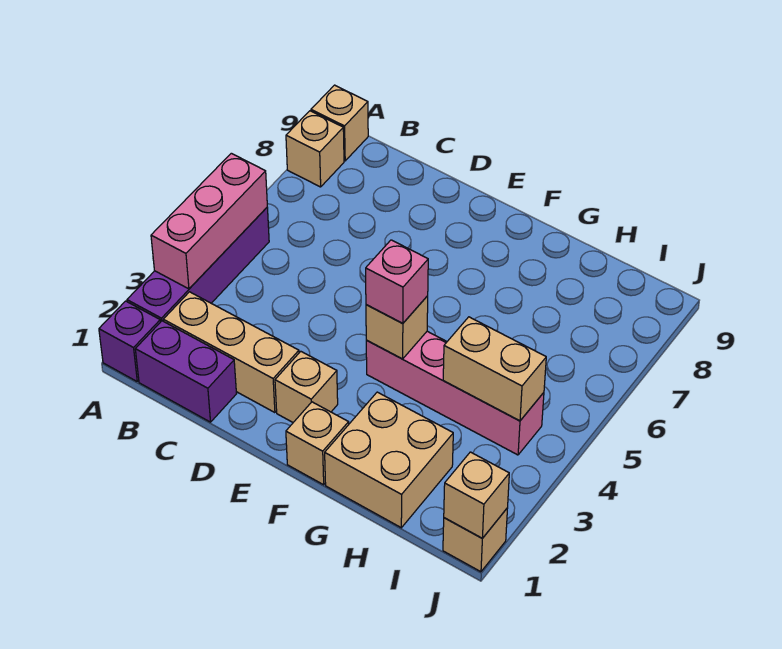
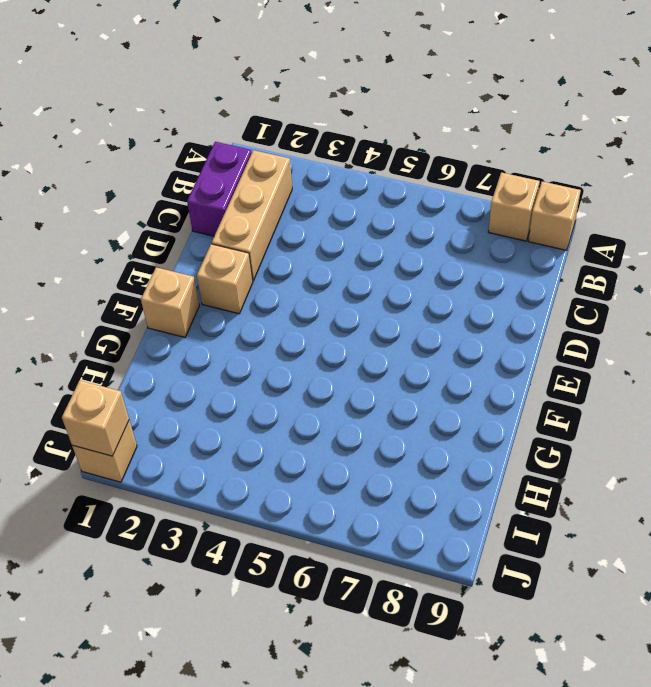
none -> purple brick A1 level 1
none -> purple brick A2:A5 level 1
none -> pink brick F4:I4 level 1

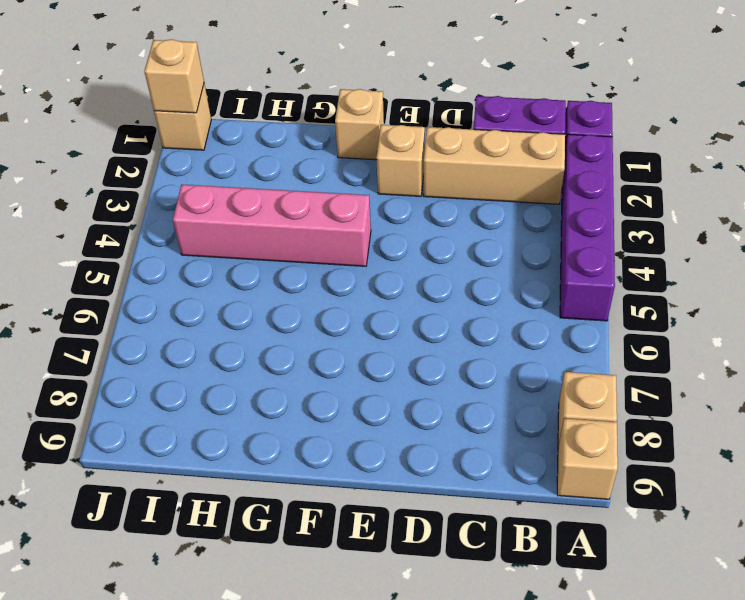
none -> tan brick G1:H2 level 1
none -> pink brick A3:A5 level 2
none -> tan brick F4 level 2

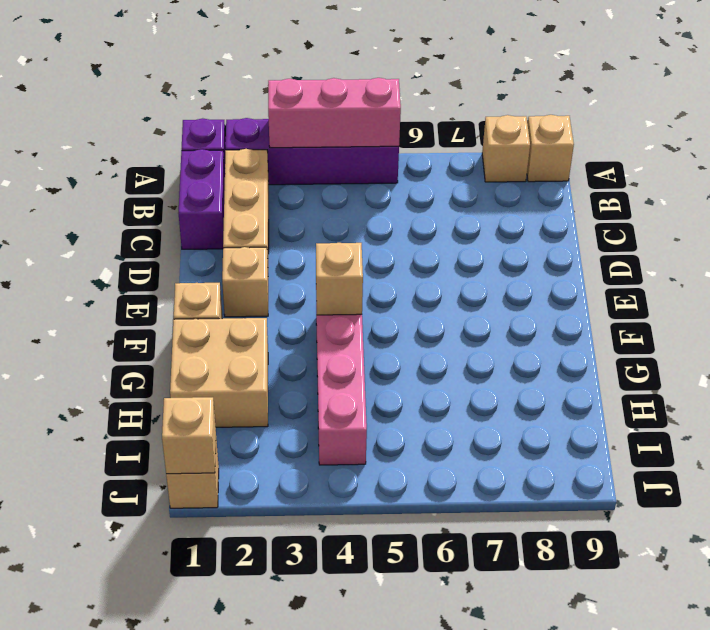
none -> tan brick H4:I4 level 2
none -> pink brick F4 level 3

